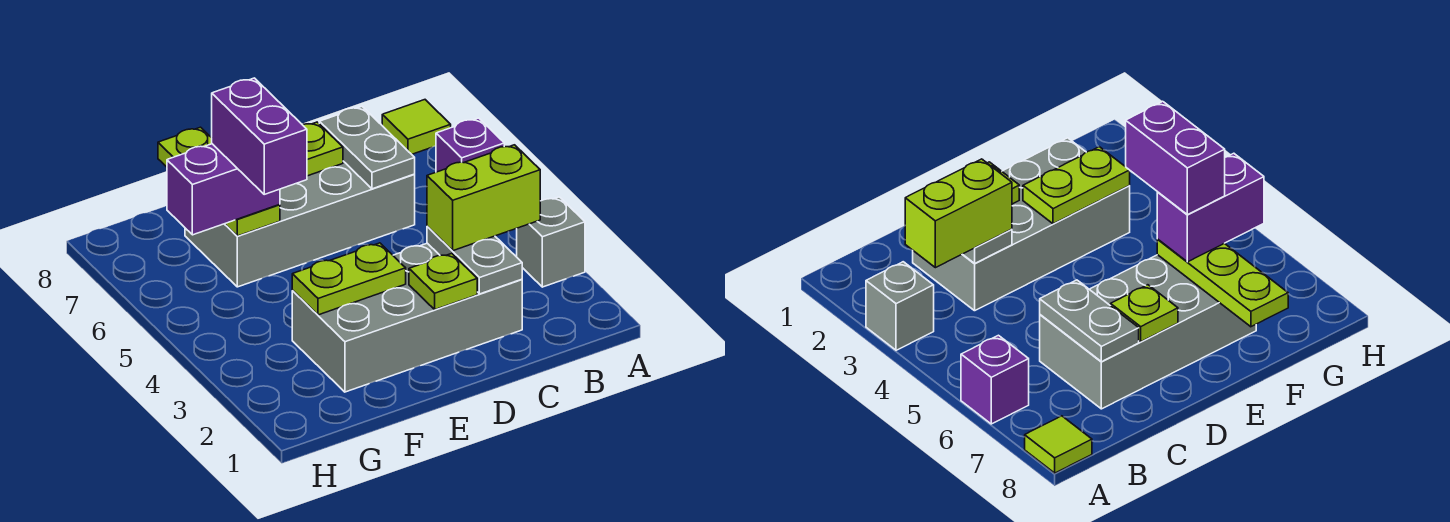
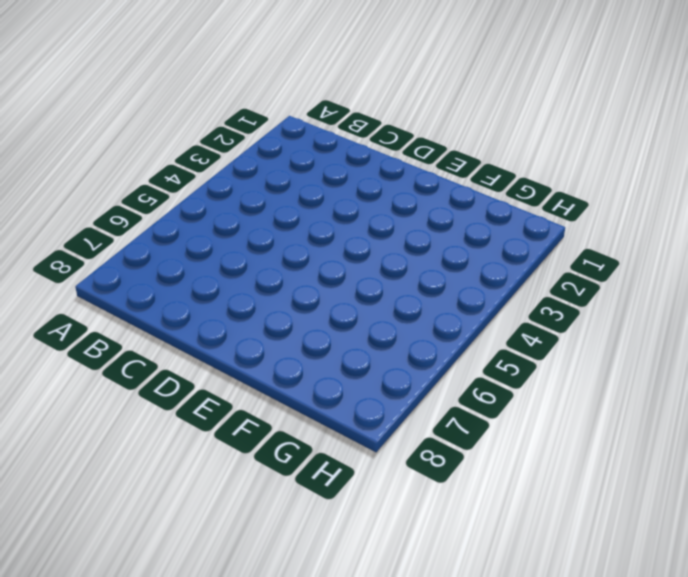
none -> grey brick A3 level 1
none -> purple brick A6 level 1
none -> lime tile A8 level 1

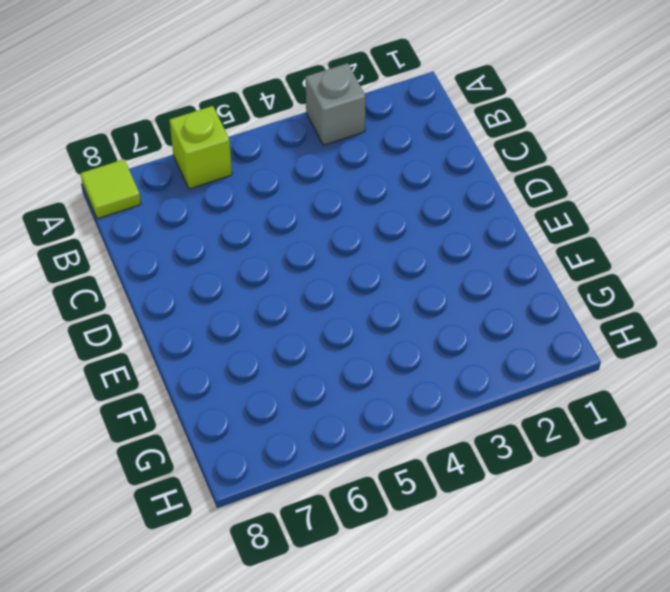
lime brick A6 level 1 -> purple brick A6 level 1
none -> grey brick C2:F3 level 1
none -> grey brick C6:F7 level 1
none -> grey plate C2:C3 level 2

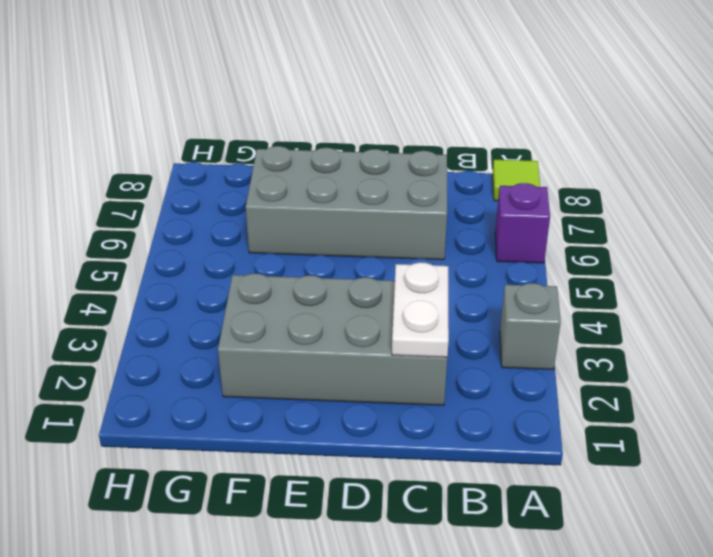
white plate C2:C3 level 2 -> grey plate C2:C3 level 2
none -> grey plate C6:C7 level 2
none -> lime plate D2 level 2
none -> lime plate D7 level 2

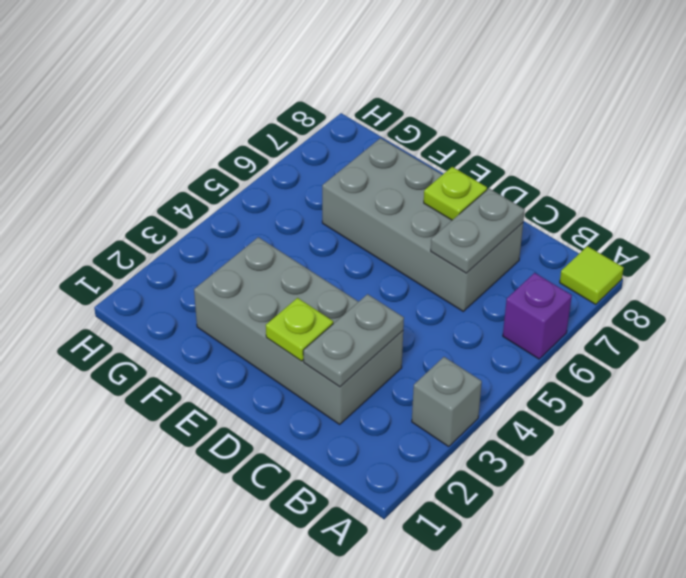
none -> lime plate E3:F3 level 2
none -> lime plate F6:F8 level 2
none -> lime brick B3:C3 level 3

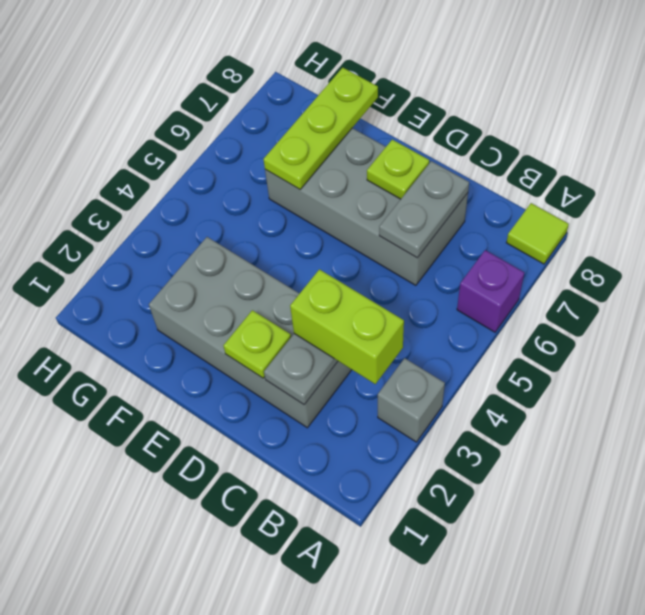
none -> lime plate E3:F3 level 2
none -> purple brick F6:G6 level 3
none -> purple brick F5:F6 level 4

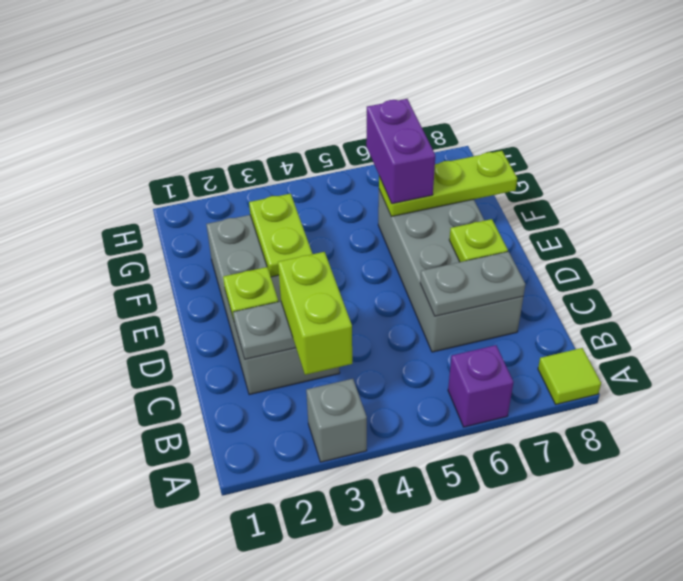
none -> purple brick F5:F6 level 4

